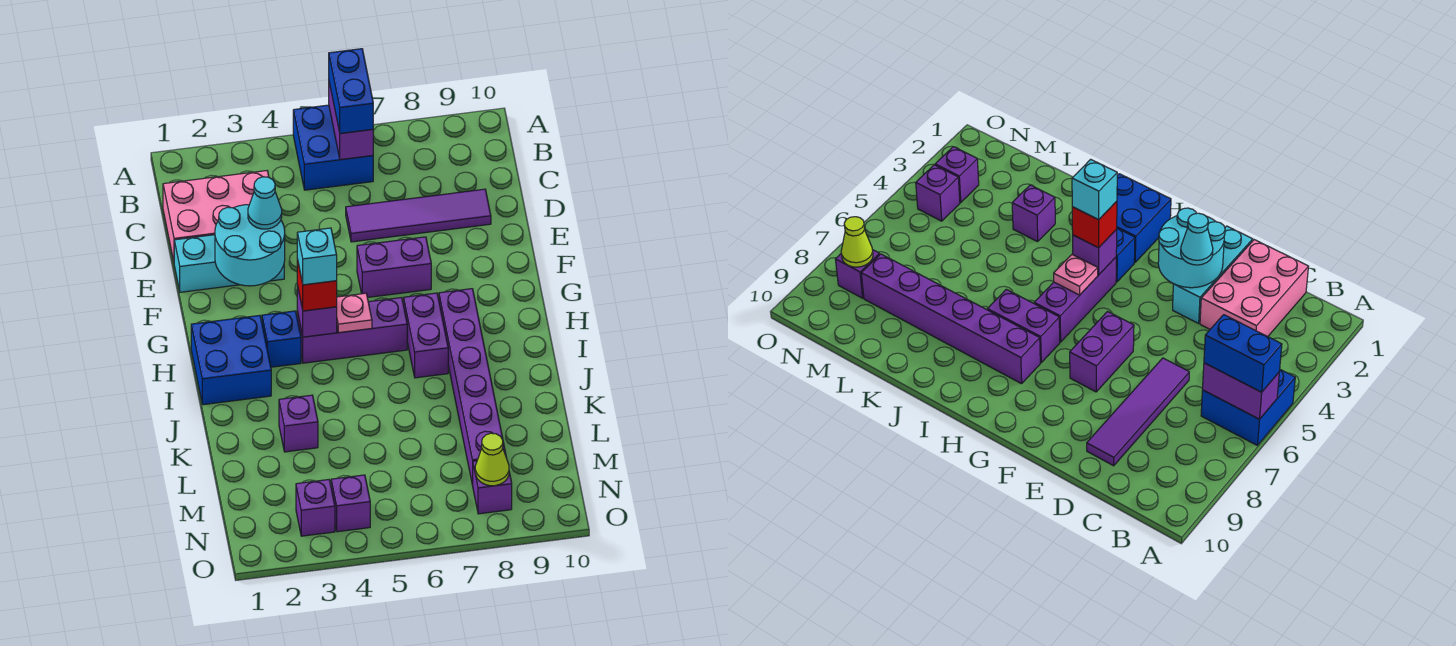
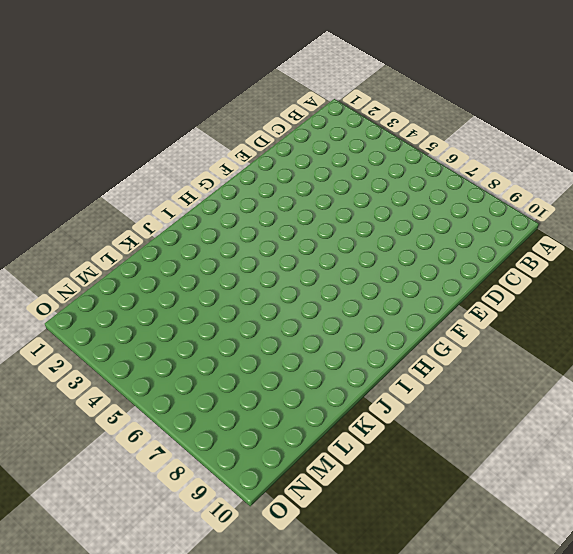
none -> blue brick A5:B6 level 1
none -> pink brick C1:D3 level 1
none -> purple tile D6:D9 level 1

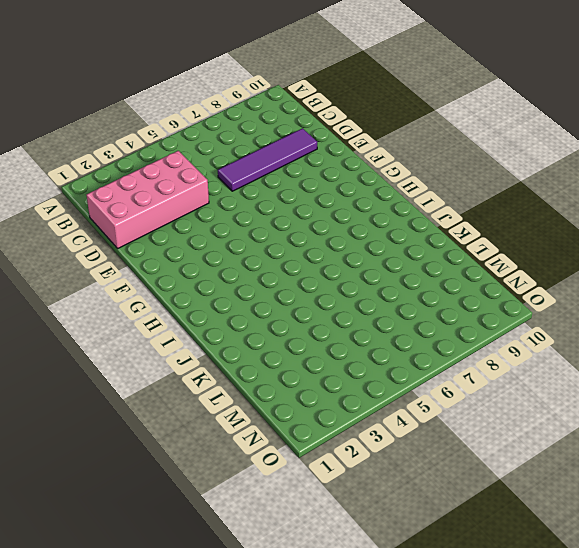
pink brick C1:D4 level 1 -> pink brick C1:D3 level 1
none -> blue brick A5:B6 level 1
none -> cyan brick E1:E3 level 1
none -> purple brick F6:F7 level 1

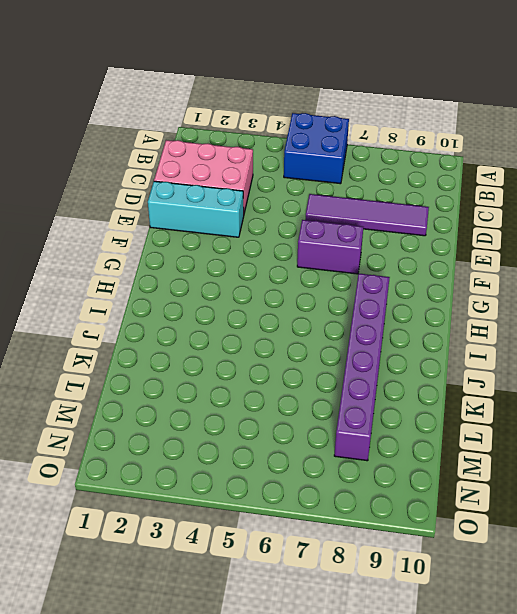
none -> blue brick H1:I2 level 1
none -> blue brick H3 level 1
none -> purple brick H4:H6 level 1

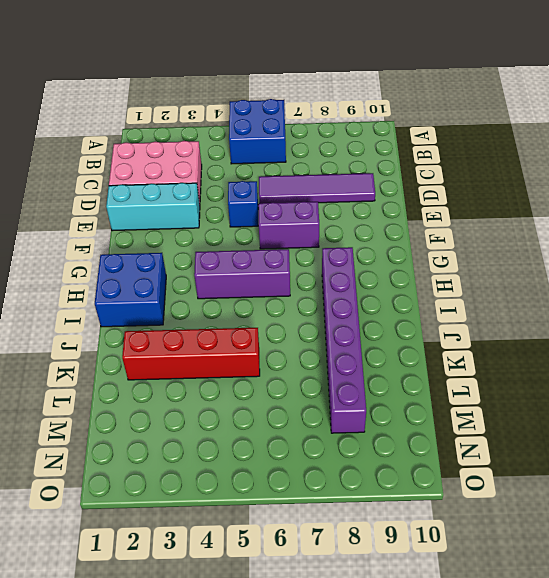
blue brick E5 level 1 -> blue brick H3 level 1
red brick K2:K5 level 1 -> purple brick K3 level 1
none -> purple brick H7:I7 level 1
none -> purple brick N3 level 1
none -> purple brick N4 level 1

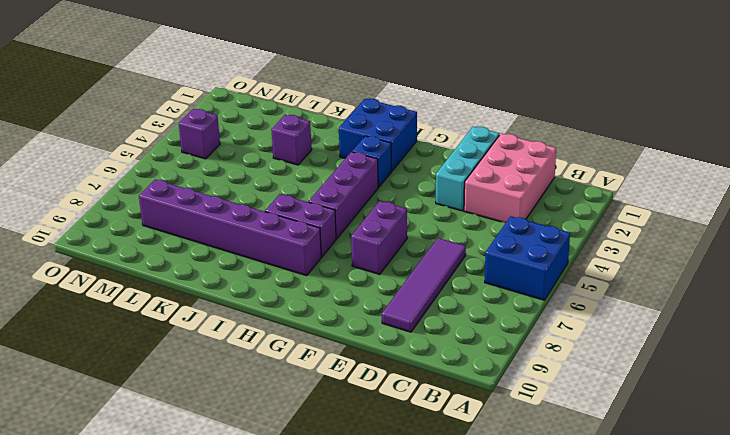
none -> purple brick N3 level 1
none -> purple brick N8 level 1
none -> purple brick A6:B6 level 2

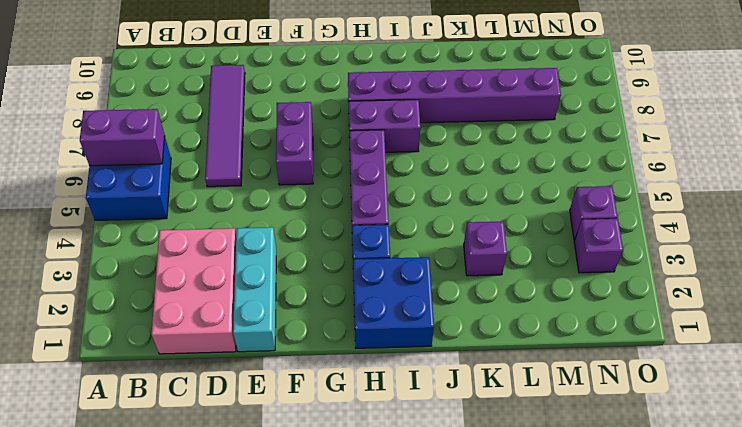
none -> purple brick N8 level 1
none -> cyan round brick E2:F3 level 2
none -> purple brick H4 level 2

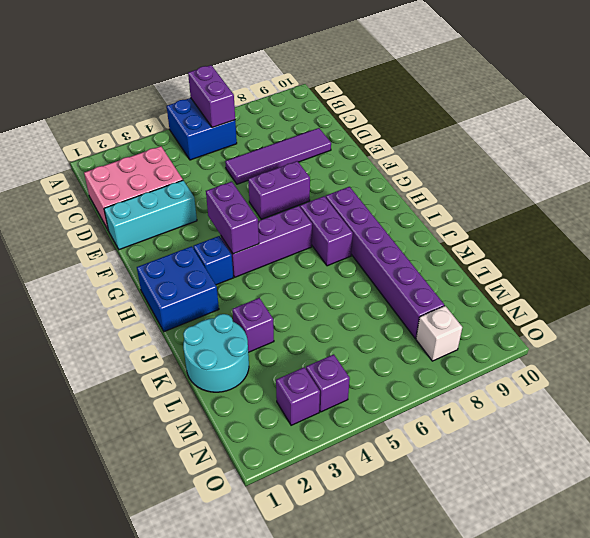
purple brick G4:H4 level 2 -> purple brick H4 level 2
cyan round brick K1:L2 level 1 -> cyan round brick E2:F3 level 2
white brick N8 level 1 -> purple brick N8 level 1
none -> pink plate H5 level 2
none -> lime cone N8 level 2
none -> blue brick A6:B6 level 3

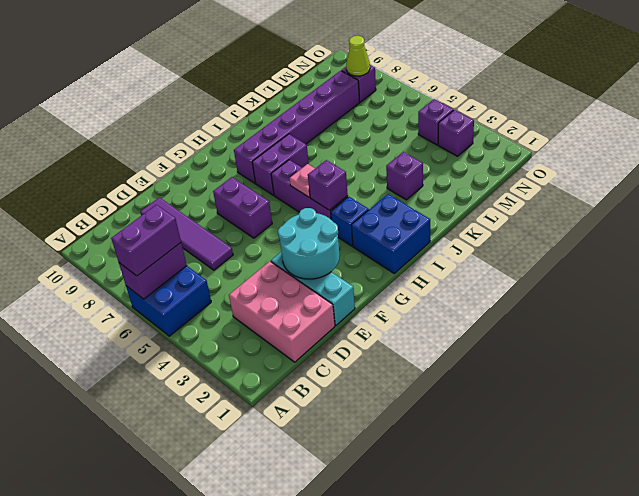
purple brick A6:B6 level 3 -> blue brick A6:B6 level 3
none -> cyan cone E3 level 3
none -> red brick H4 level 3
none -> cyan brick H4 level 4

